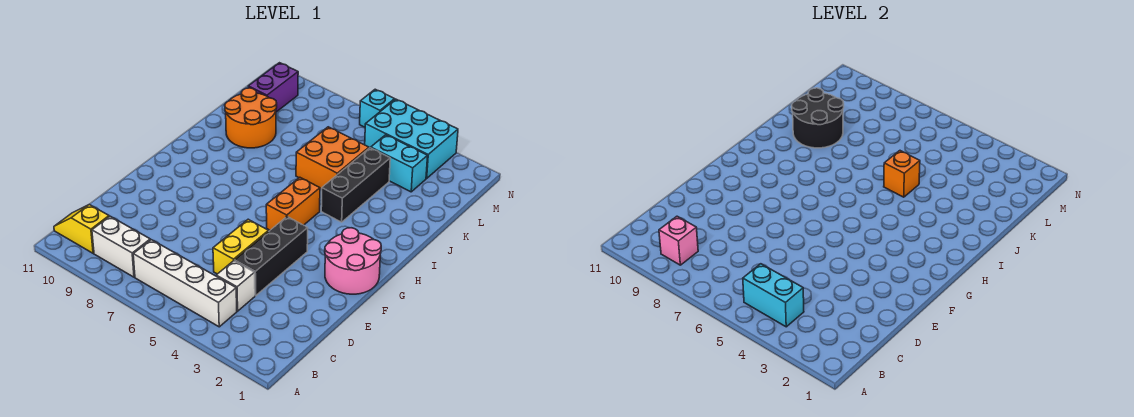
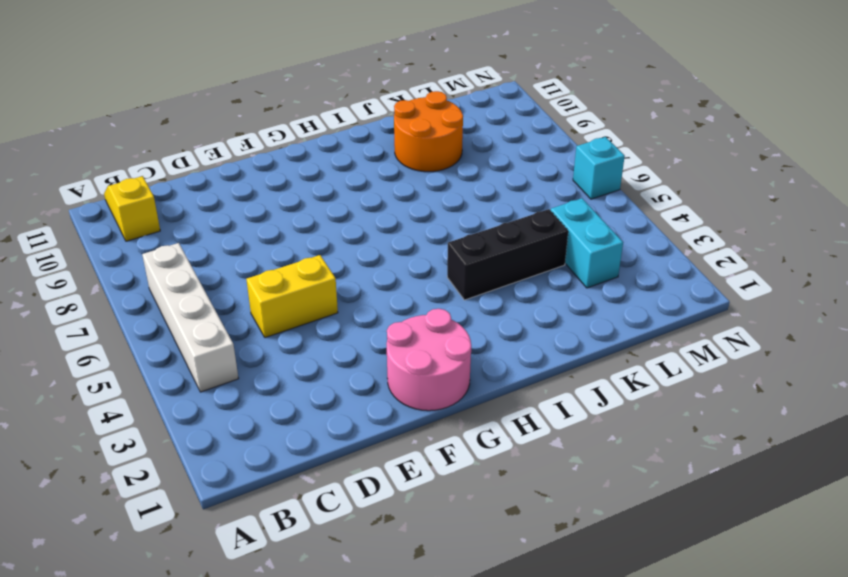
none -> white brick B8:B9 level 1
none -> white brick C4 level 1
none -> black brick D4:F4 level 1

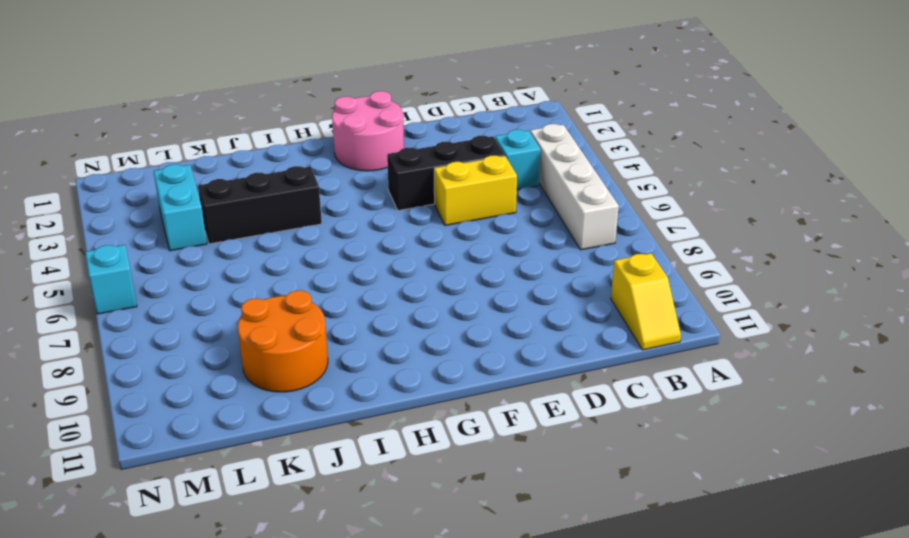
cyan brick C4 level 1 -> white brick C4 level 1
none -> white brick B8:B9 level 1
none -> orange brick G5:H5 level 1
none -> orange brick J5:K6 level 1

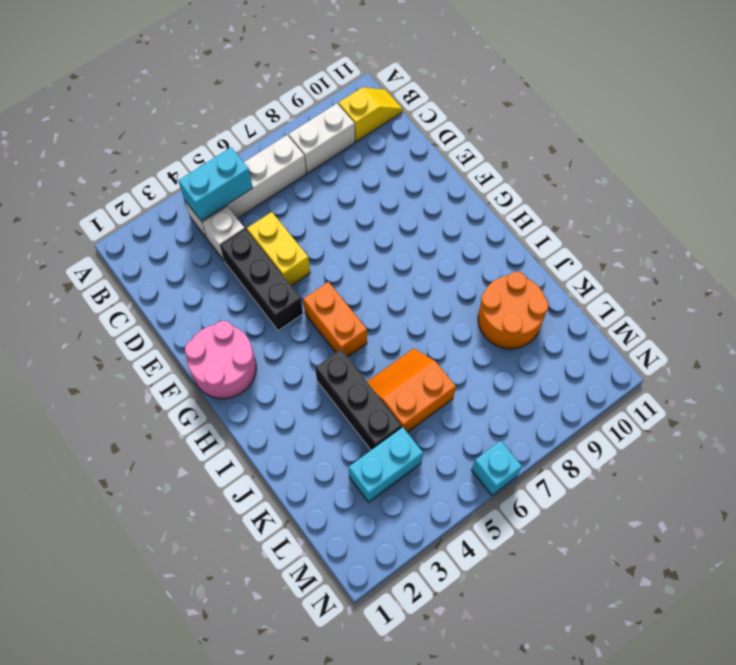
orange slope J5:K6 level 1 top K -> orange brick J5:K6 level 1
none -> purple brick L10:M10 level 1
none -> cyan brick M3:N5 level 1
none -> pink brick B9 level 2

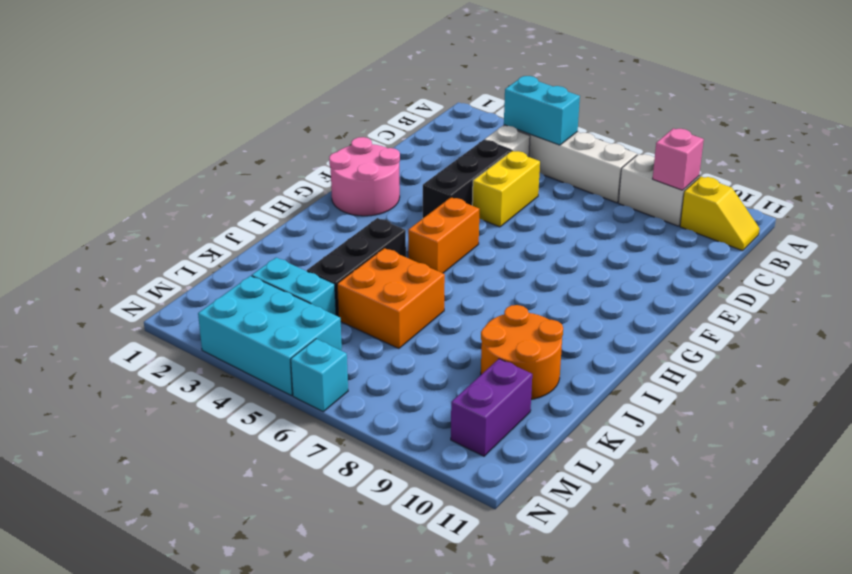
none -> orange brick J5 level 2
none -> black round brick J9:K10 level 2

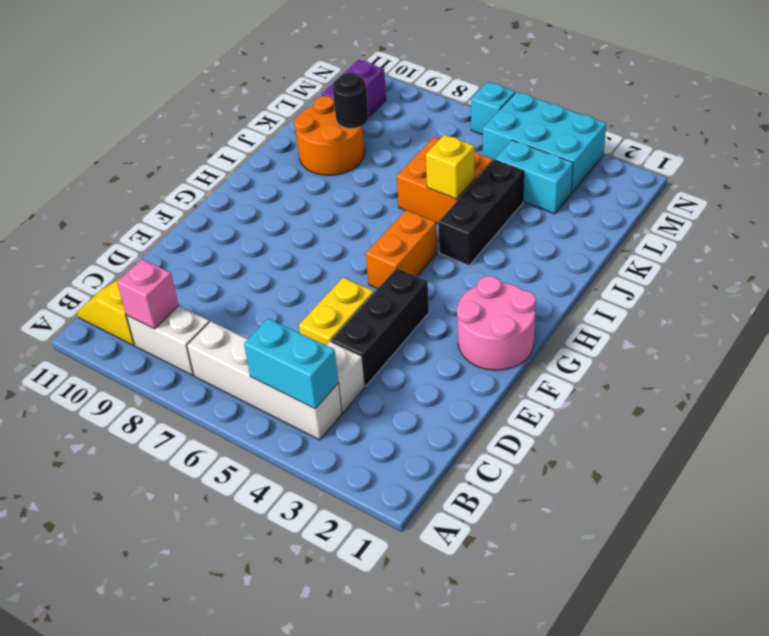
yellow brick J5 level 2 -> orange brick J5 level 2
black round brick K9 level 2 -> black round brick J9:K10 level 2

